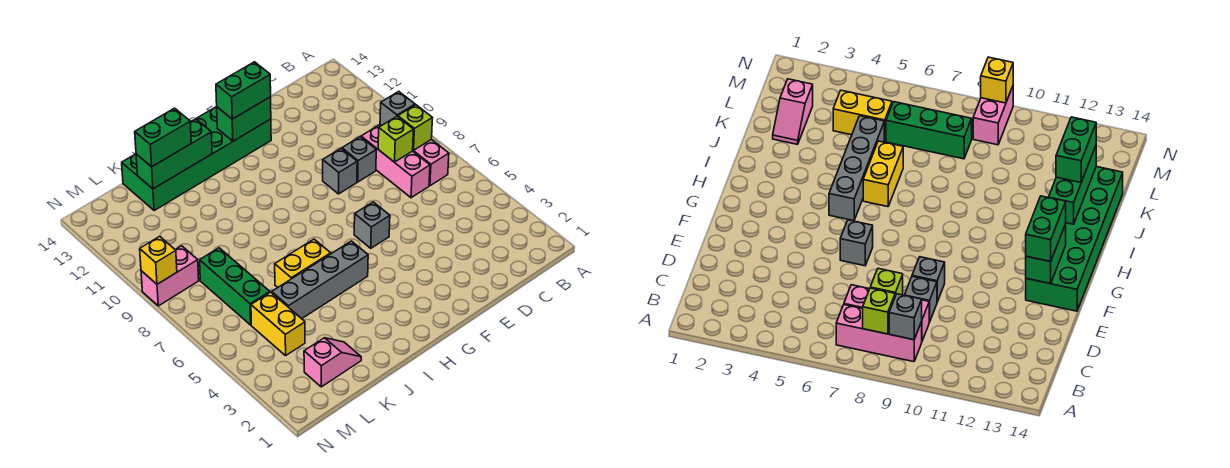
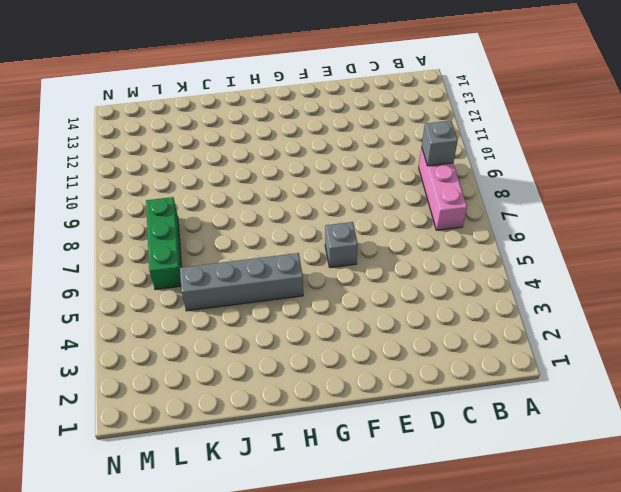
none -> pink brick C7:C9 level 1
none -> grey brick D9 level 1
none -> grey brick E9 level 1

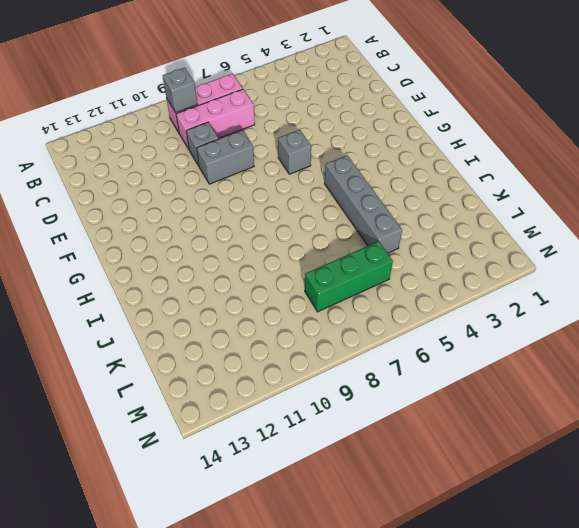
grey brick E8:E9 level 1 -> grey brick E9 level 1
none -> green brick F13:K14 level 1
none -> yellow brick I6:J6 level 1
none -> pink slope K2:L2 level 1 top L

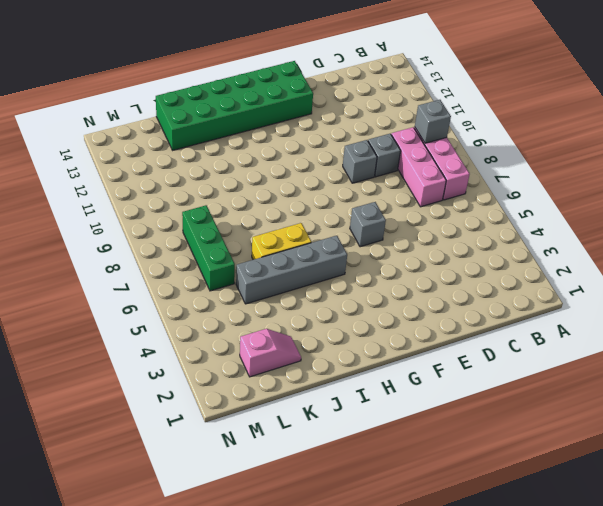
none -> yellow brick L4:L5 level 1
none -> pink brick M9:N9 level 1
none -> lime brick B8 level 2

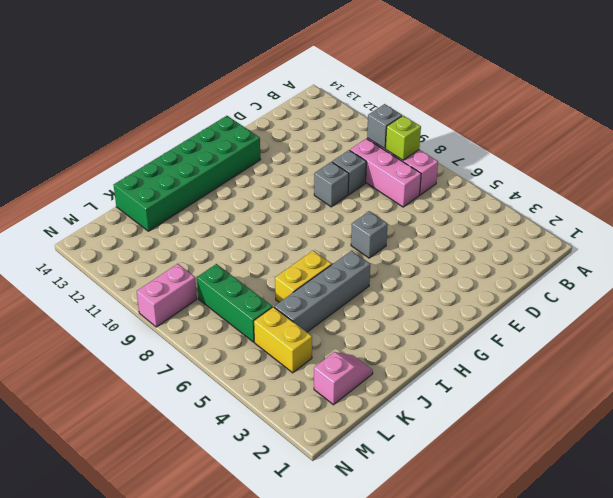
none -> lime brick C8 level 2
none -> green brick F13:G13 level 2
none -> green brick I13:K13 level 2

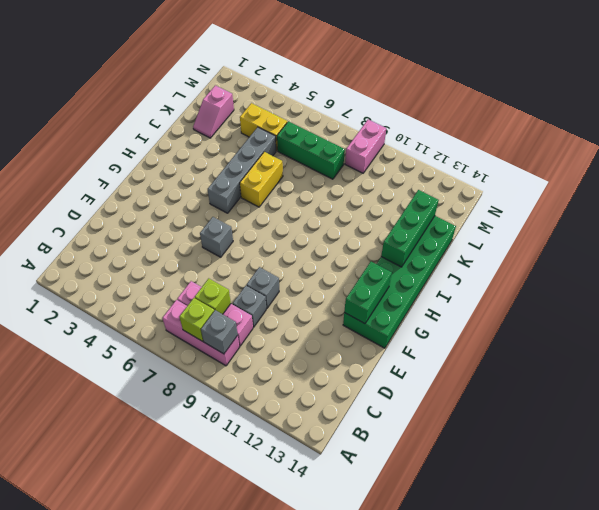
none -> yellow brick N9 level 2
none -> green brick F13:G13 level 3
none -> green brick J13:K13 level 3

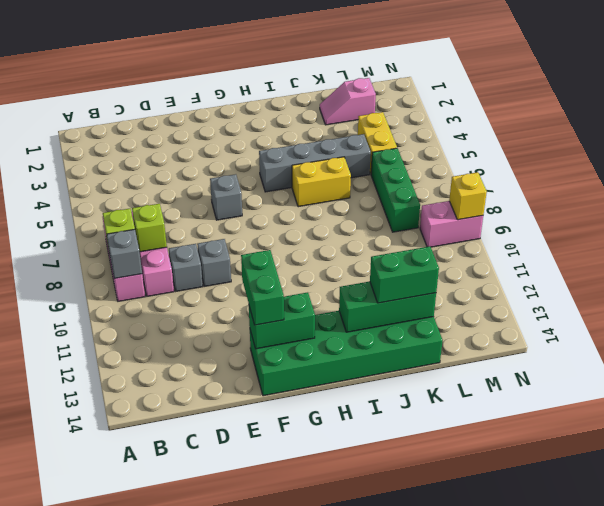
green brick F12:F13 level 3 -> green brick F13:G13 level 3

